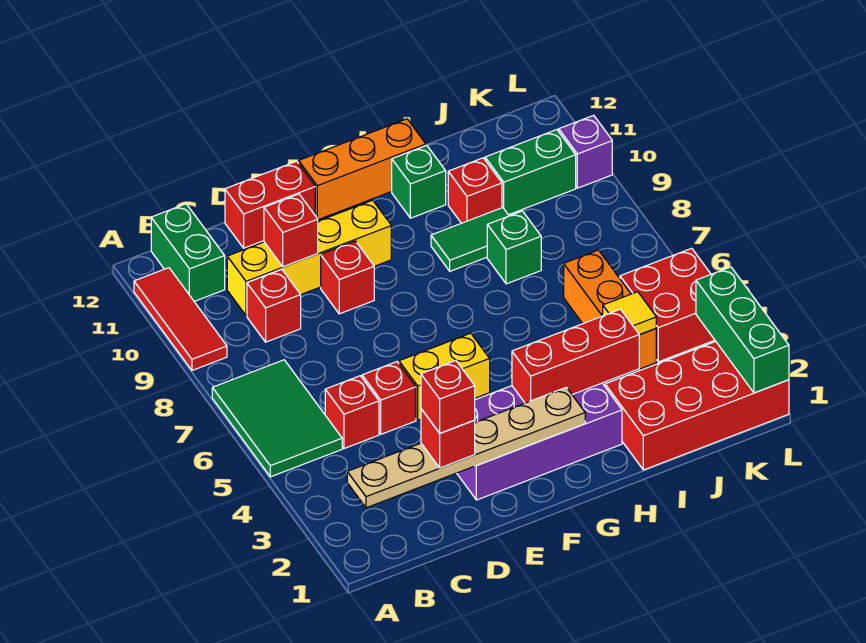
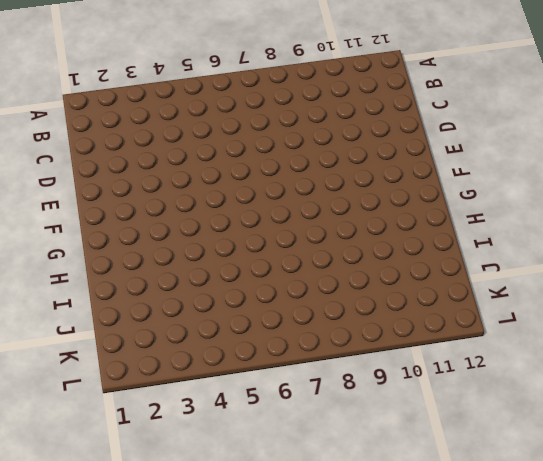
none -> green tile A5:B7 level 1
none -> red tile A9:A11 level 1
none -> green brick B11:B12 level 1

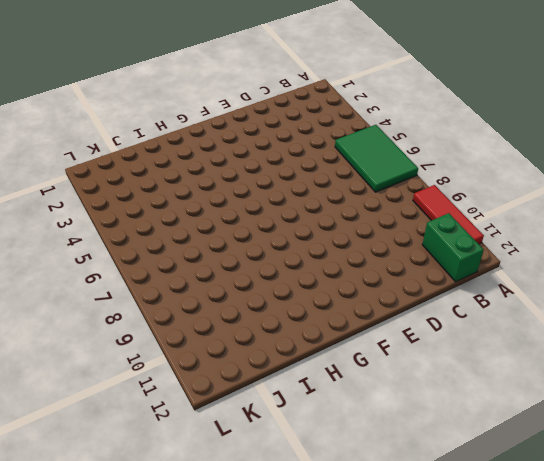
none -> red brick C5 level 1
none -> red brick C9 level 1
none -> yellow brick C10:F10 level 1

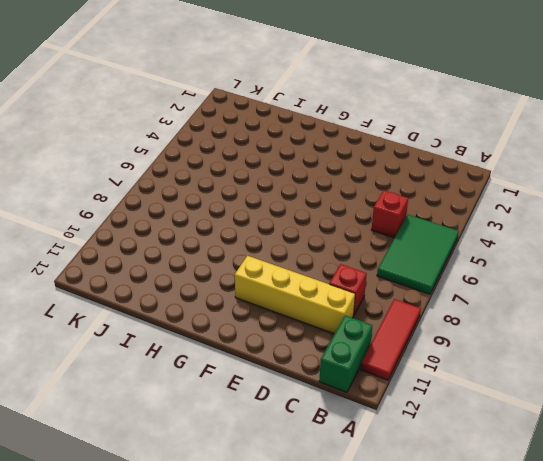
none -> red brick D5 level 1
none -> red brick D12:E12 level 1
none -> purple brick E2:H3 level 1

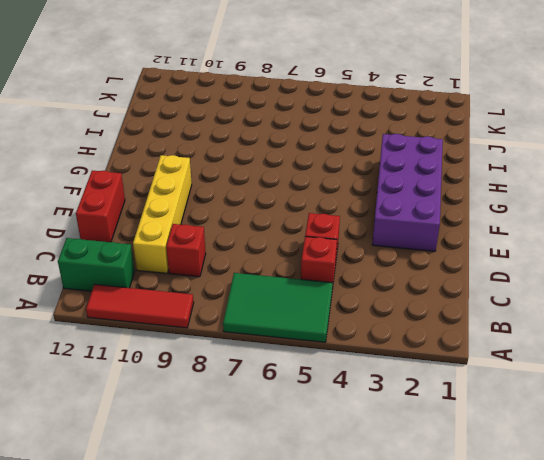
none -> yellow brick E5:F5 level 1
none -> red brick E9 level 1
none -> orange brick F12:H12 level 1

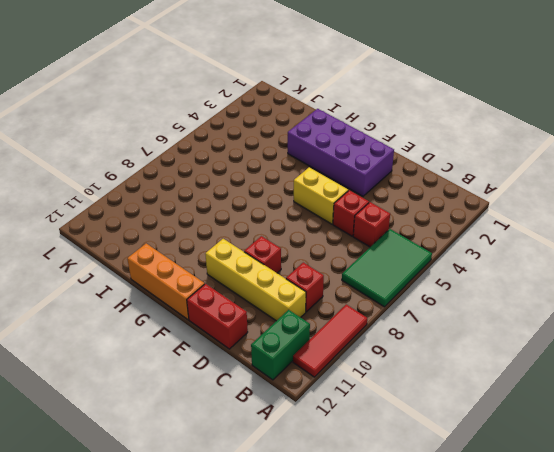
none -> green tile H9:I9 level 1
none -> green brick H11 level 1
none -> red brick I1:L2 level 1

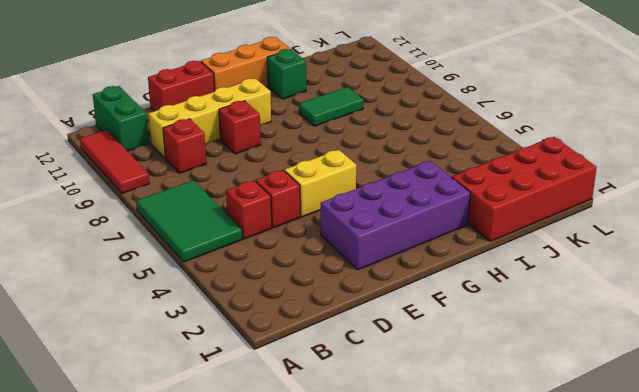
none -> green brick I8 level 1
none -> red brick I10 level 1
none -> orange brick J4:J6 level 1

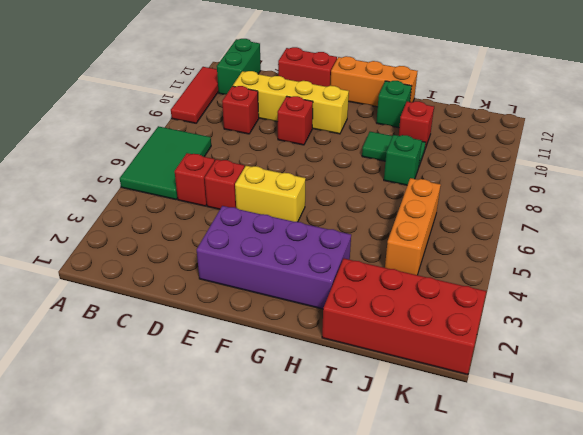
none -> green brick J10:K10 level 1
none -> red brick K4:L5 level 1
none -> purple brick L10 level 1

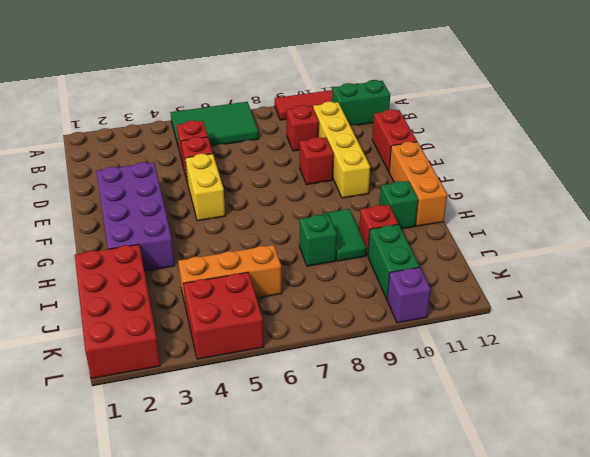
none -> tan plate B2:G2 level 2
none -> red brick D10 level 2
none -> red brick G3:I3 level 2

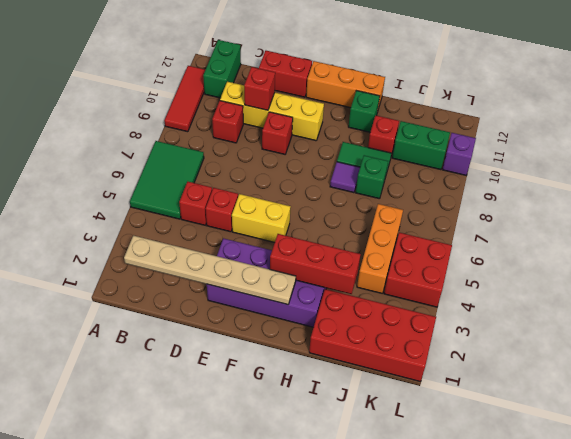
purple tile H8 level 1 -> none
none -> yellow tile J4 level 2
none -> green brick L1:L3 level 2
none -> red brick D2 level 3

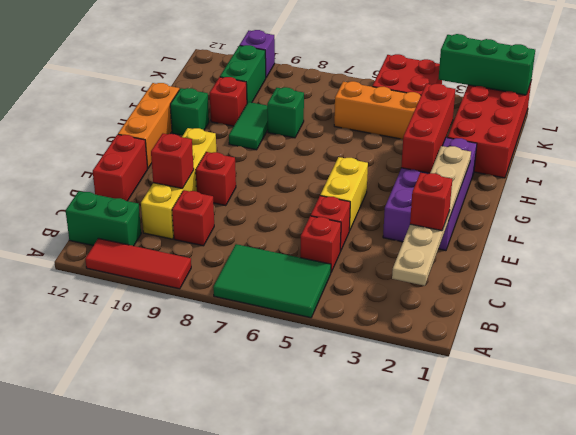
none -> yellow tile J4 level 2
none -> red brick D2 level 4

